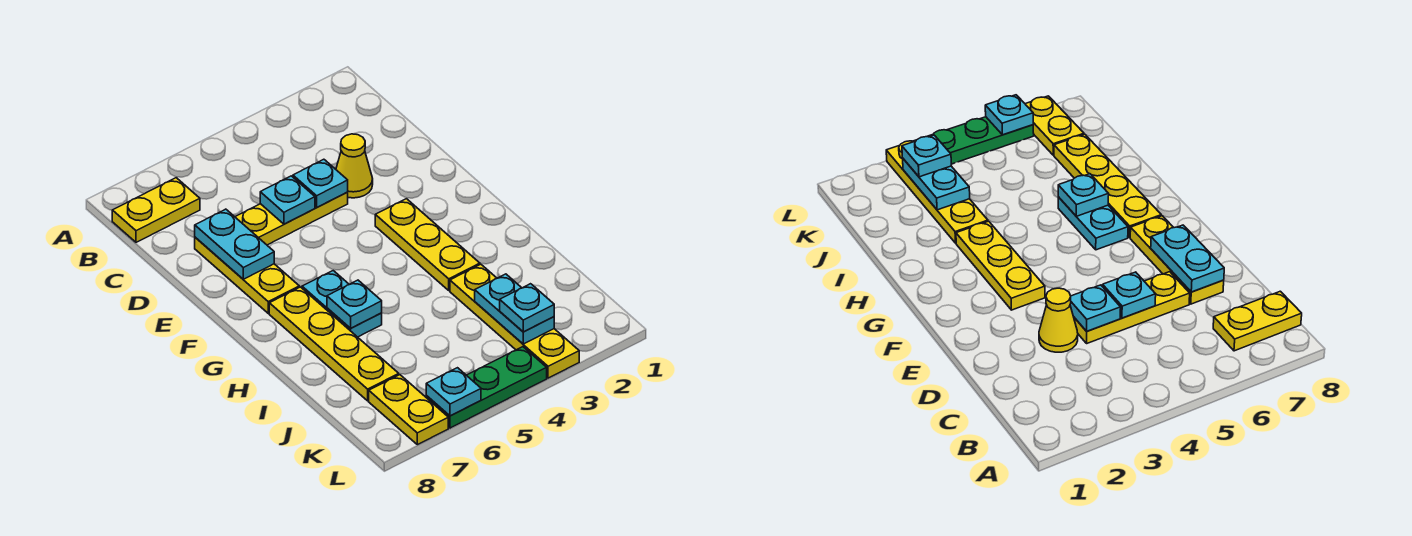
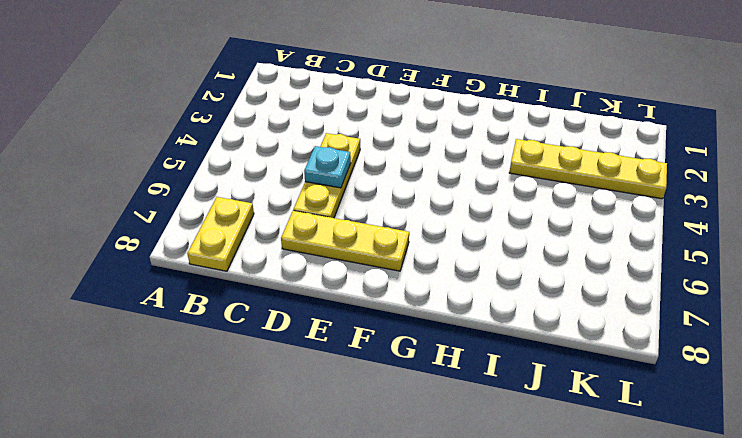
none -> yellow cone D3 level 1
none -> yellow plate F3:H3 level 1
none -> cyan plate G6:H6 level 1

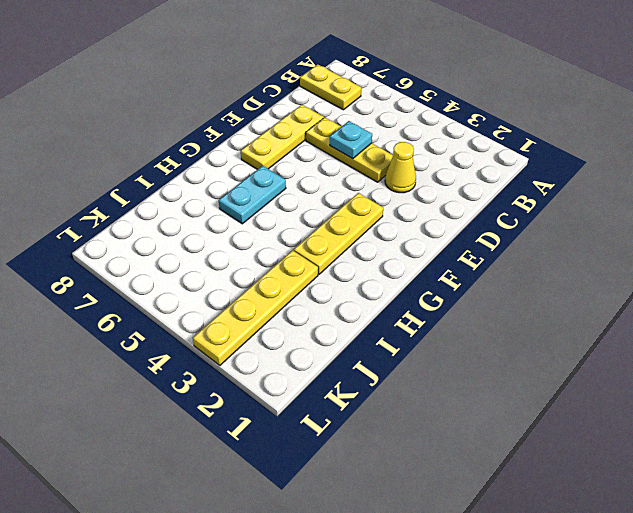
none -> yellow plate G7:J7 level 1
none -> yellow plate K7:L7 level 1
none -> green plate L4:L6 level 1

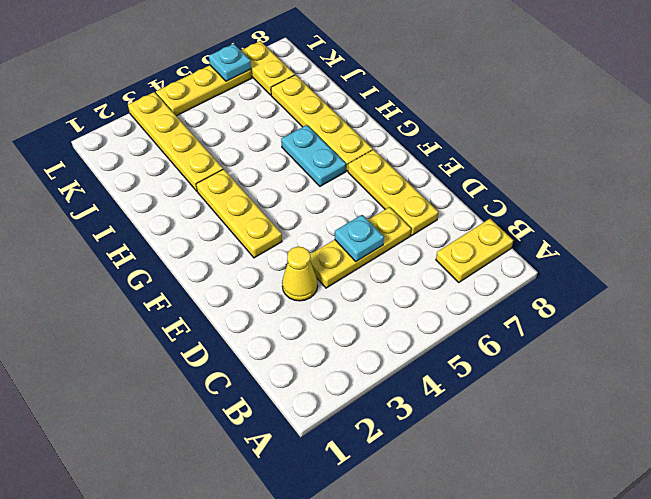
yellow plate L4:L6 level 1 -> green plate L4:L6 level 1
none -> cyan plate D4 level 2
none -> cyan plate D7:E7 level 2
none -> cyan plate H6 level 2

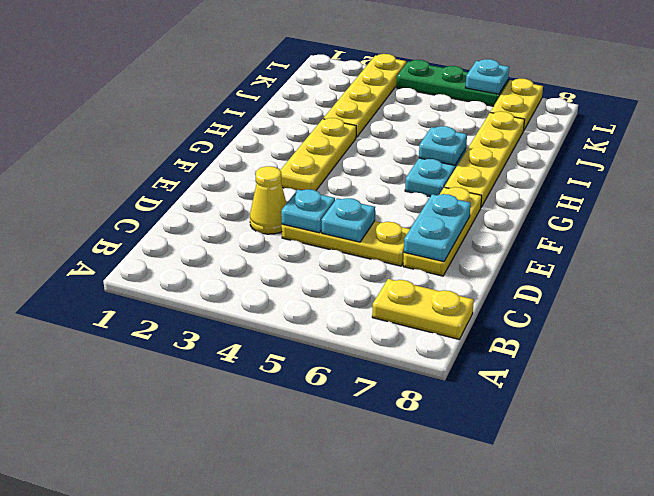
none -> cyan plate J3:K3 level 2
none -> cyan plate K3 level 3

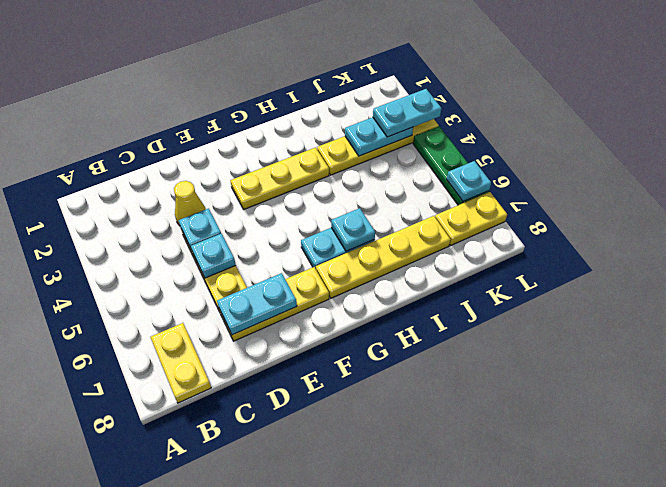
cyan plate K3:L3 level 3 -> cyan plate K3 level 3

